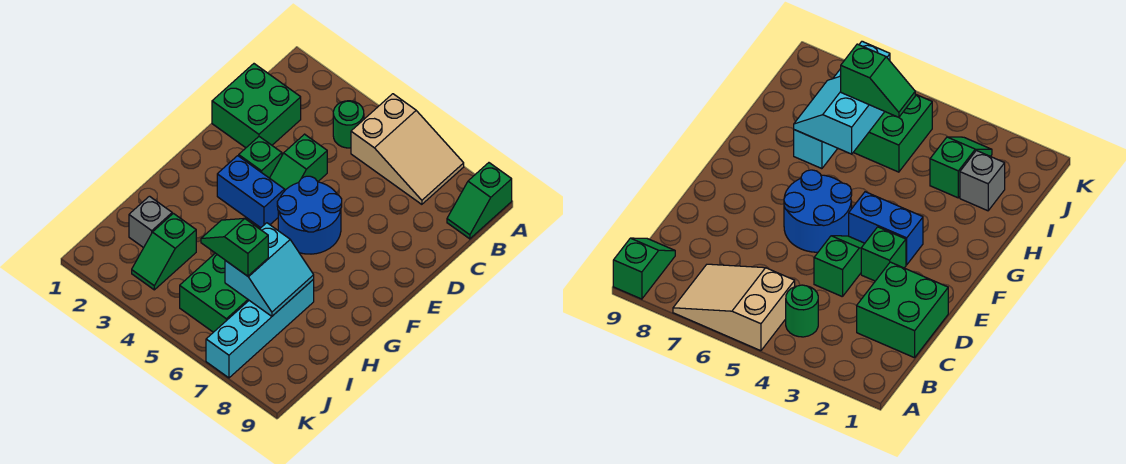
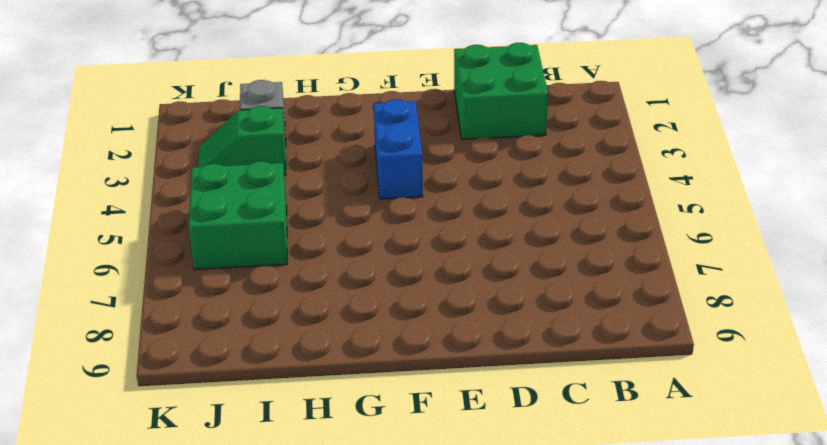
none -> tan slope A5:B7 level 1 top 5
none -> green slope A9:B9 level 1 top A
none -> green round brick B4 level 1

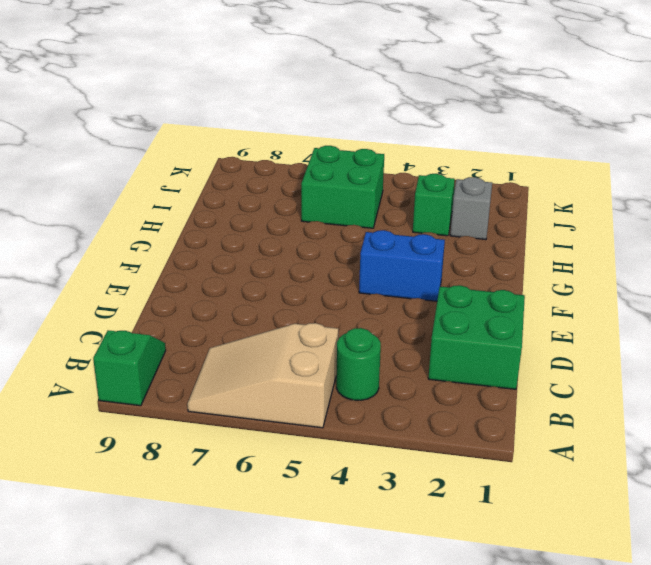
none -> green slope D4:E4 level 1 top D
none -> green brick E3 level 1
none -> blue round brick E5:F6 level 1

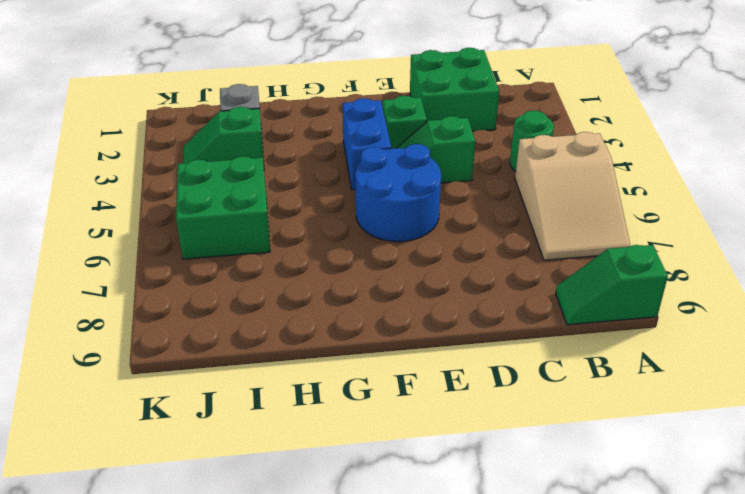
none -> cyan brick H7:K7 level 1
none -> cyan slope H6:I7 level 2 top 6
none -> green slope I5:I6 level 3 top 6

